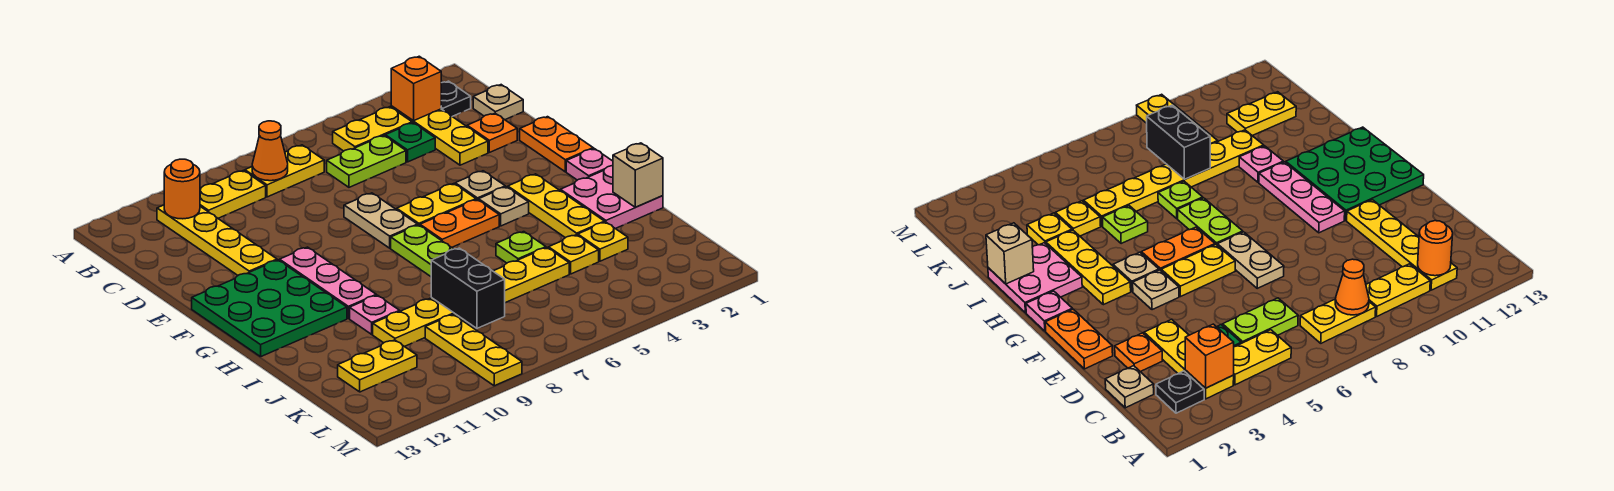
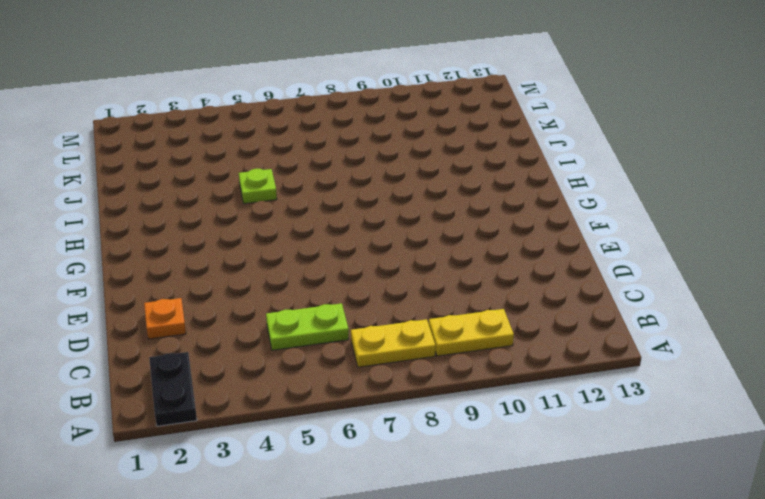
black plate A2:B2 level 1 -> black plate B2 level 1
none -> yellow plate B3:D3 level 1
none -> yellow plate B4:B5 level 1
none -> yellow plate B11:E11 level 1
none -> tan plate C1 level 1

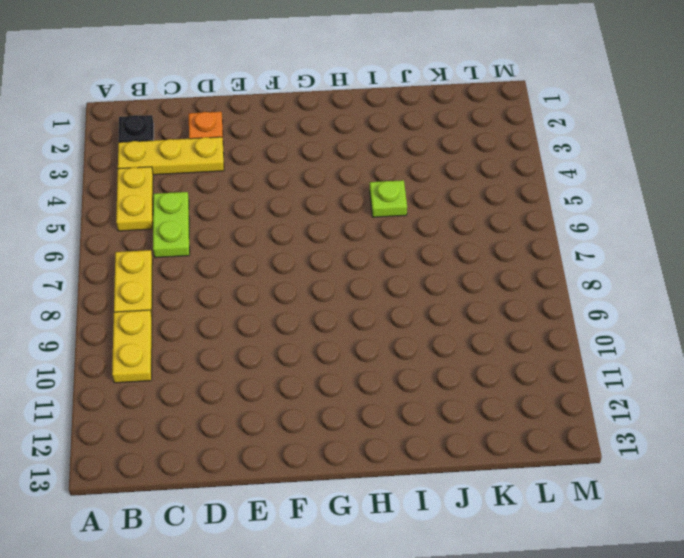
none -> yellow plate B11:E11 level 1
none -> tan plate C1 level 1
none -> green plate C4 level 1
none -> orange plate E1:F1 level 1

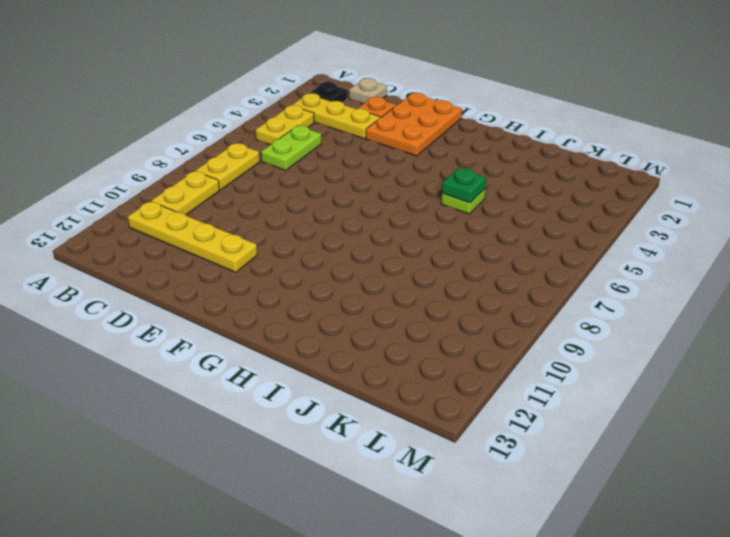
orange plate E1:F3 level 1 -> orange plate E1:F1 level 1
green plate I5 level 2 -> green plate C4 level 1
none -> tan plate E7:F7 level 1
none -> tan plate F4 level 1
none -> yellow plate F5:F6 level 1
none -> pink plate F10:H10 level 1

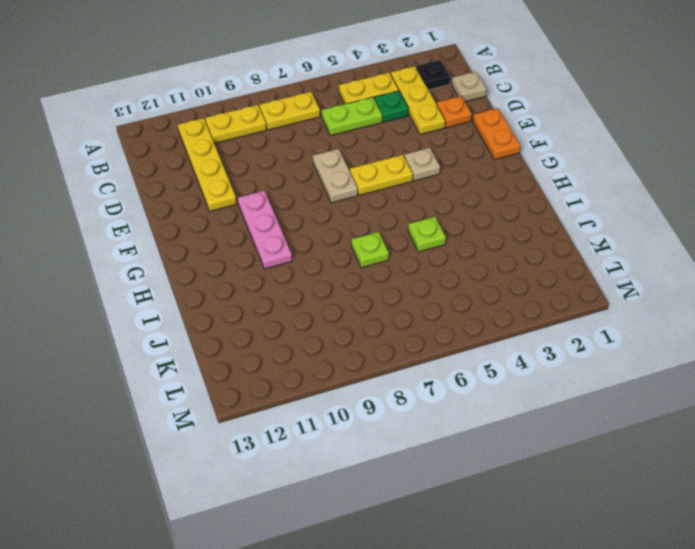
none -> green plate F11:H13 level 1
none -> pink plate G1 level 1
none -> yellow plate G3:I3 level 1
none -> tan plate G4 level 1

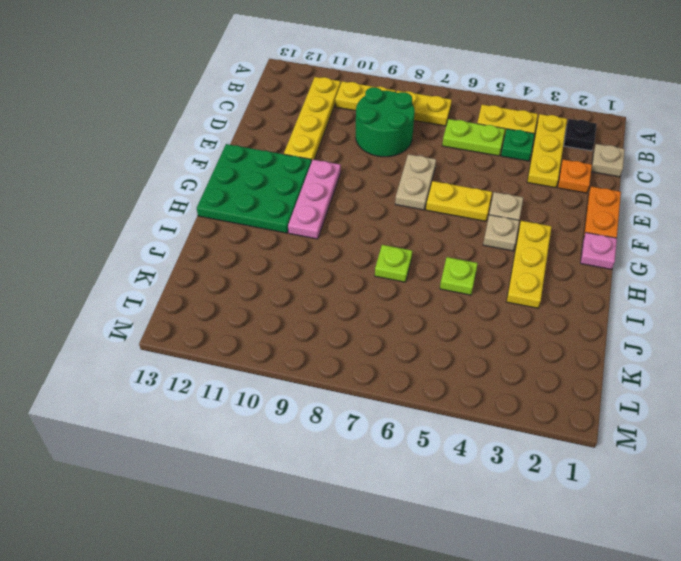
green round brick C8:D9 level 1 -> none
none -> orange plate G5:G6 level 1
none -> lime plate G7:H7 level 1
none -> pink plate H1:I2 level 1
none -> pink plate I10 level 1

